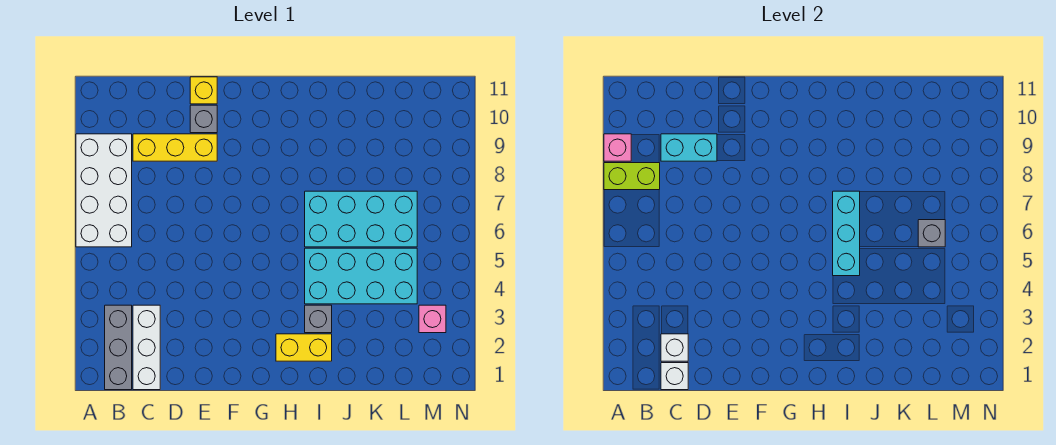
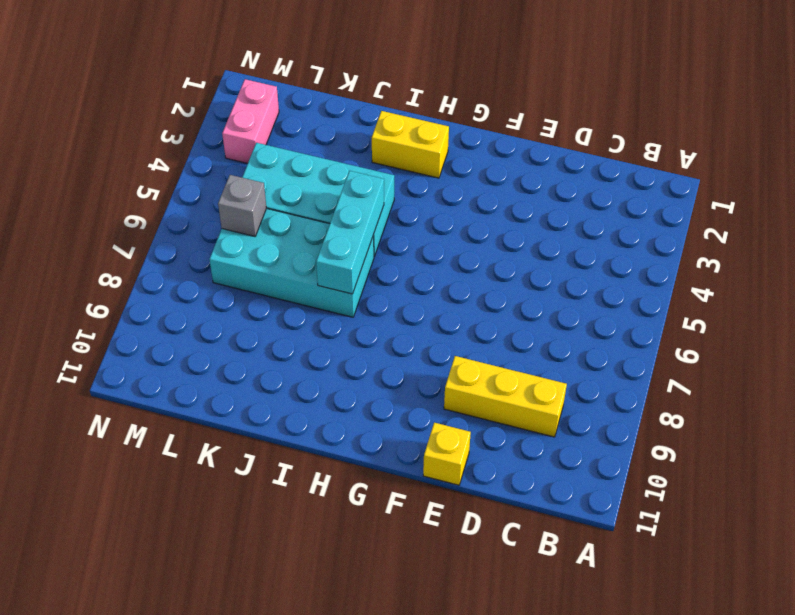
pink brick M2:M3 level 1 -> pink brick M3 level 1
none -> white brick A6:B9 level 1
none -> grey brick B1:B3 level 1
none -> white brick C1:C3 level 1

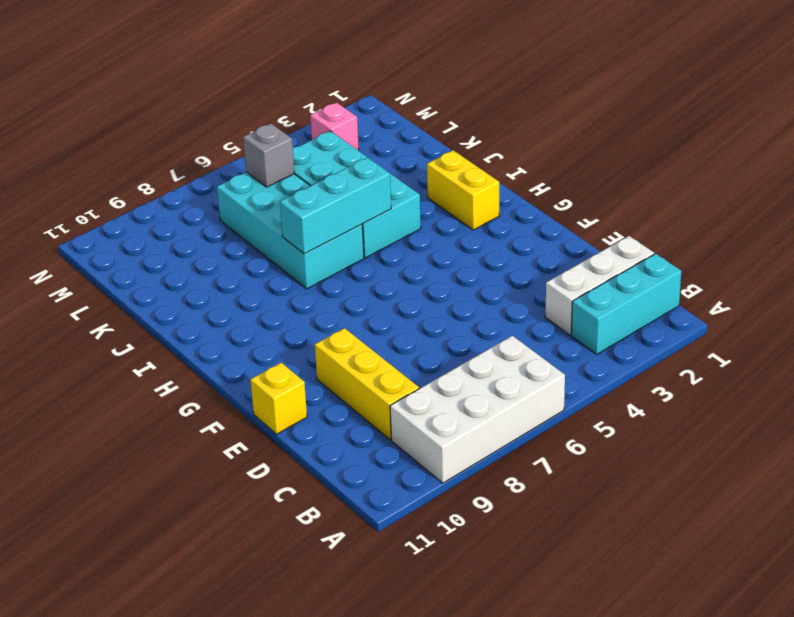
cyan brick B1:B3 level 1 -> grey brick B1:B3 level 1
none -> grey brick E10 level 1
none -> grey brick I3 level 1
none -> lime brick A8:B8 level 2

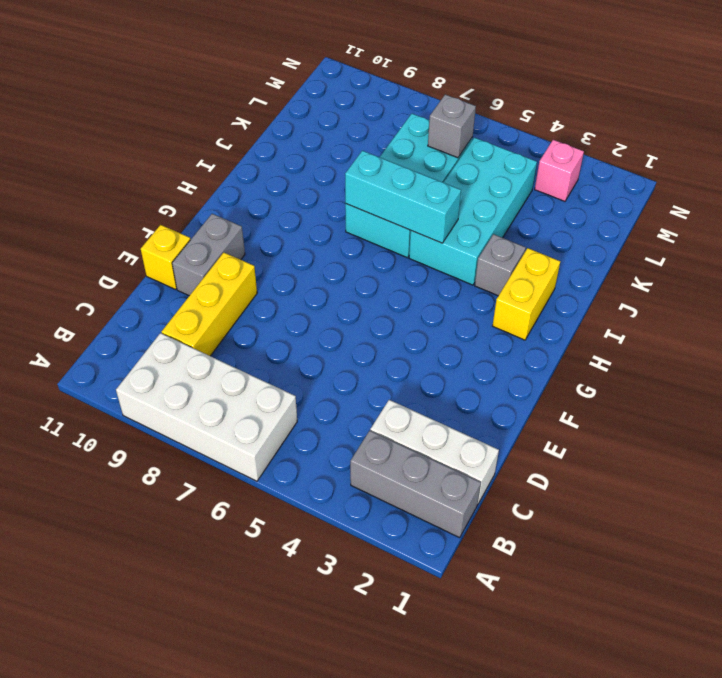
grey brick E10:F10 level 1 -> grey brick E10 level 1
none -> lime brick A8:B8 level 2
none -> pink brick A9 level 2
none -> white brick C1 level 2

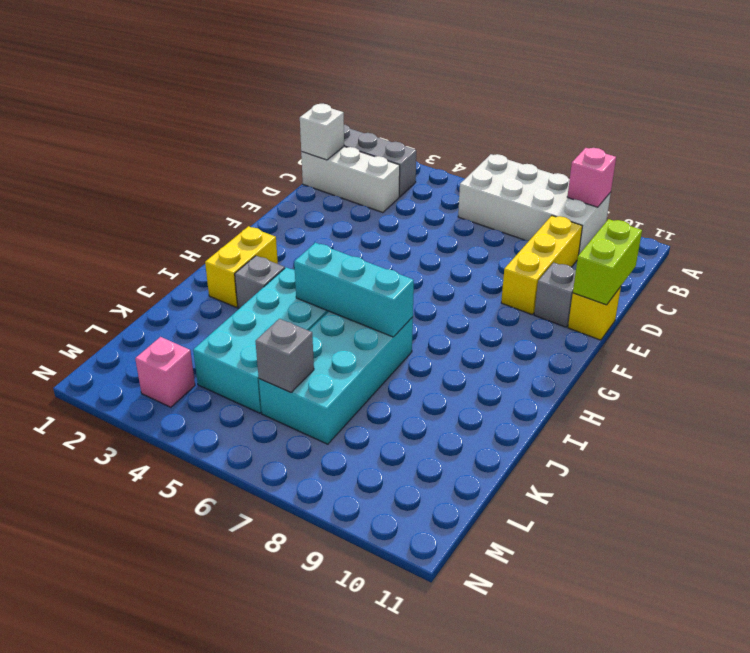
lime brick D11:E11 level 2 -> lime brick A8:B8 level 2
none -> white brick C2 level 2
none -> cyan brick C9:D9 level 2

